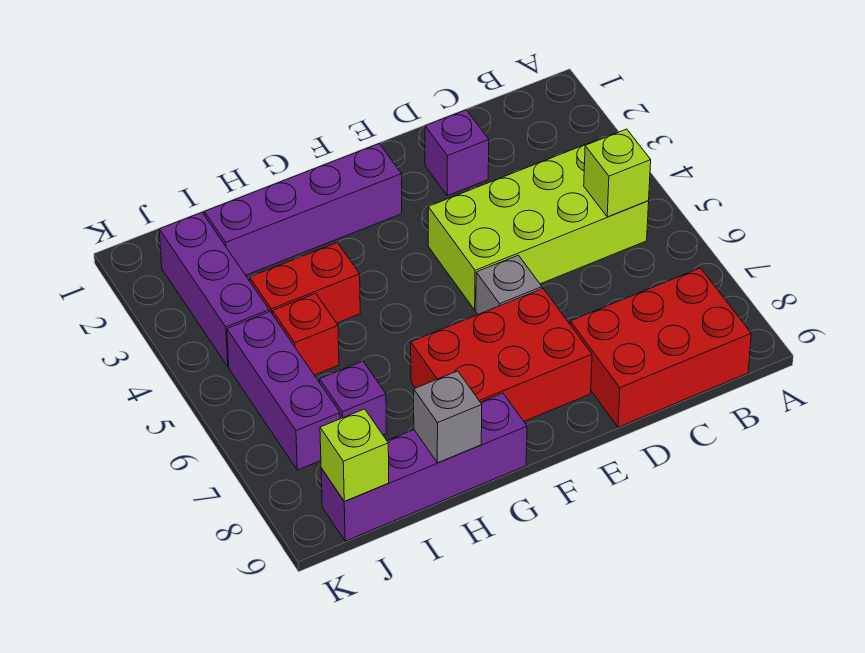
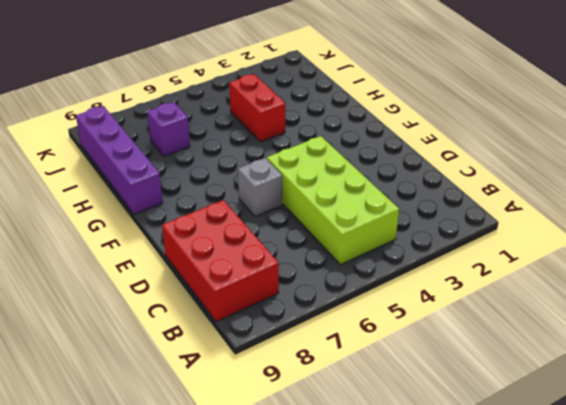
none -> purple brick D2 level 1
none -> red brick E7:G8 level 1
none -> purple brick F2:I2 level 1

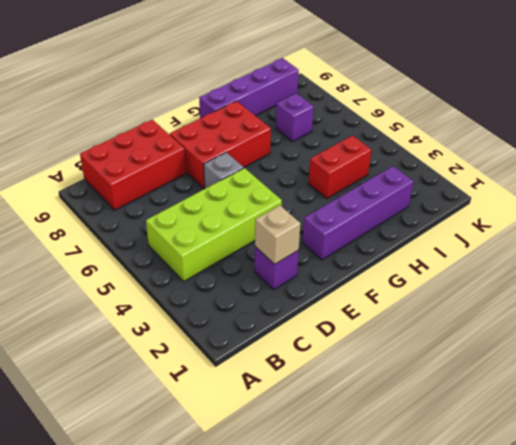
tan brick D2 level 2 -> none
none -> red brick I5 level 1
none -> purple brick J2:J4 level 1
none -> purple brick J5:J7 level 1

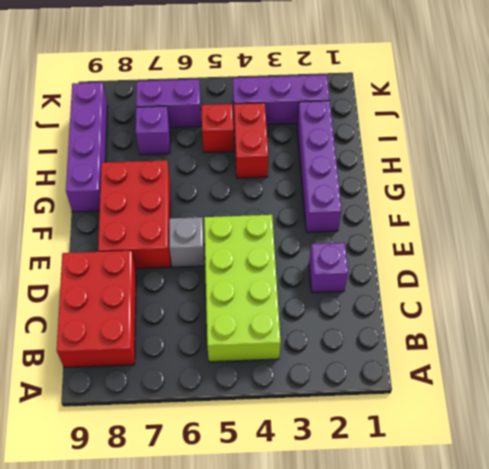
purple brick J6:J7 level 1 -> purple brick J5:J7 level 1
none -> lime brick B5 level 2
none -> grey brick H9 level 2
none -> lime brick J9 level 2

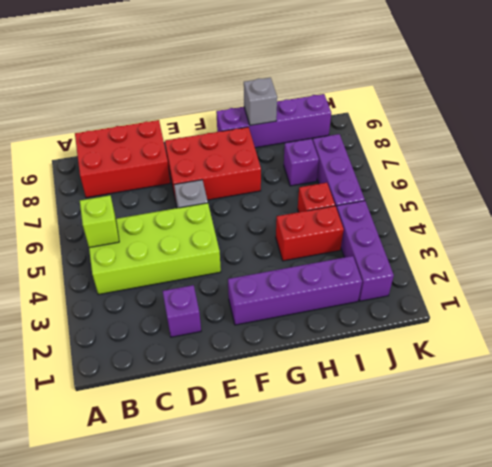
none -> lime brick J9 level 2

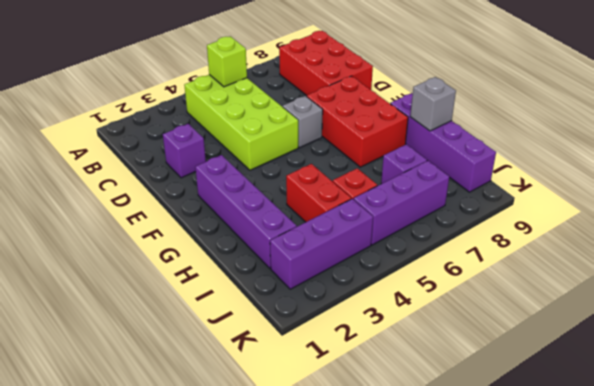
none -> lime brick J9 level 2

